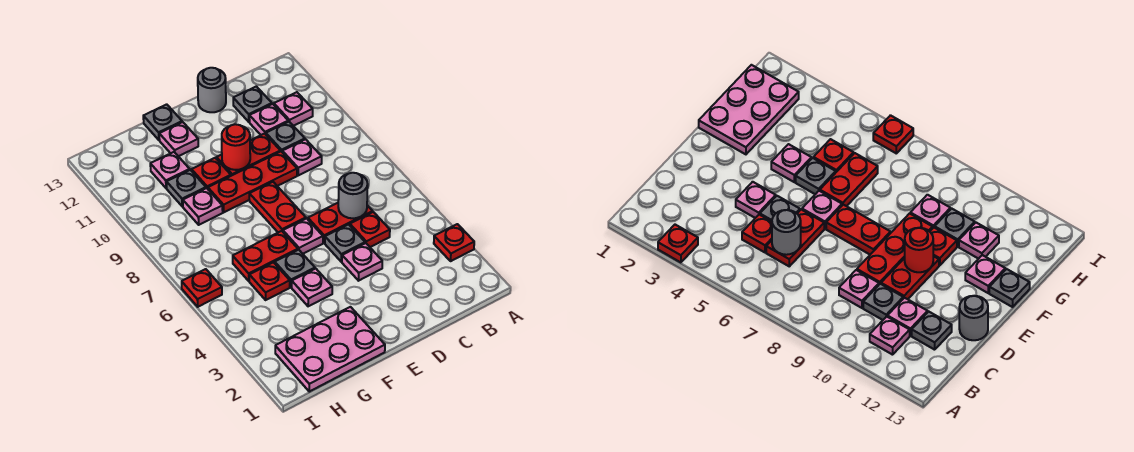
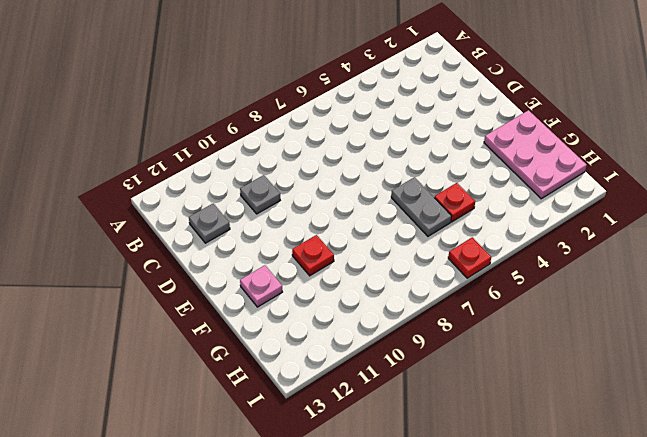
grey plate F6:G6 level 1 -> red plate F6:G6 level 1
none -> red plate A3 level 1
none -> pink plate B11 level 1
none -> red plate C5 level 1

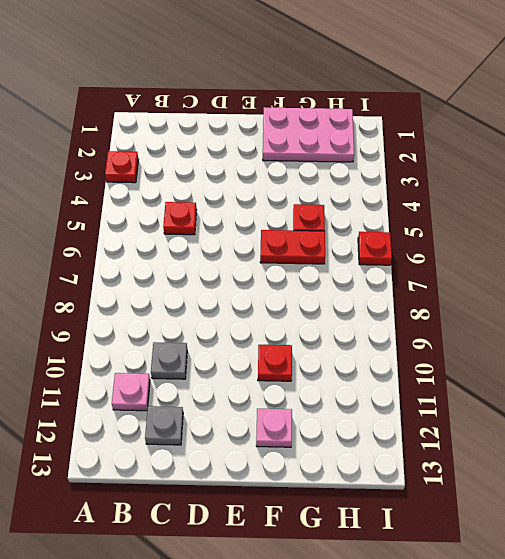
none -> red plate C6:D6 level 1
none -> pink plate C9 level 1
none -> pink plate C11 level 1

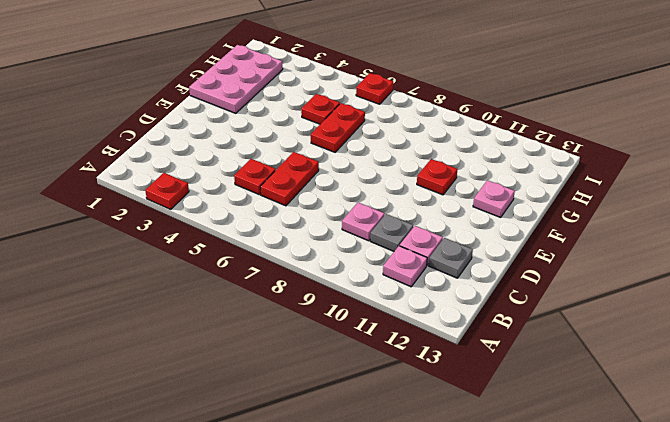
none -> pink plate D4 level 1
none -> grey plate D5 level 1
none -> red plate D9:F9 level 1

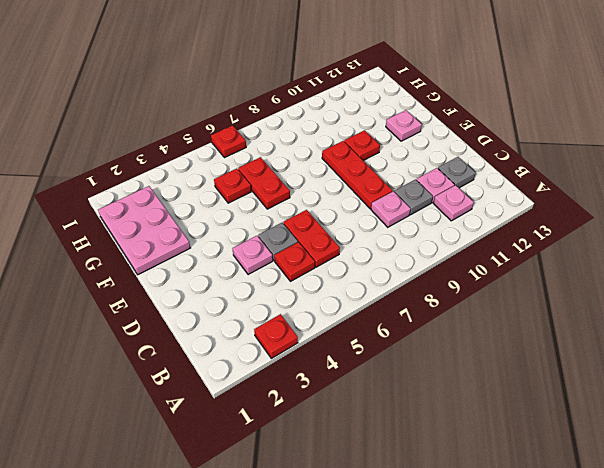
none -> red plate D10:E10 level 1
none -> grey round brick D13 level 1
none -> pink plate E6 level 1

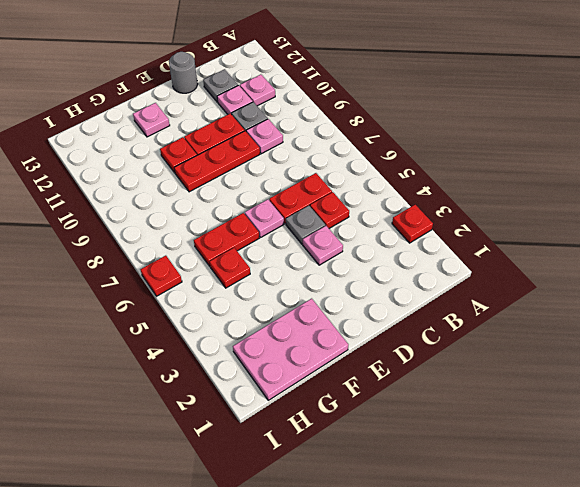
none -> red plate E7:E8 level 1
none -> pink plate F4 level 1
none -> grey plate F5 level 1

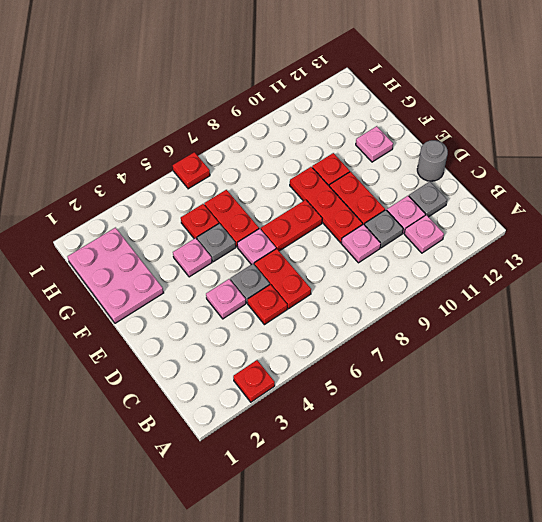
none -> grey plate F13 level 1
none -> pink plate G9 level 1
none -> grey plate G10 level 1

